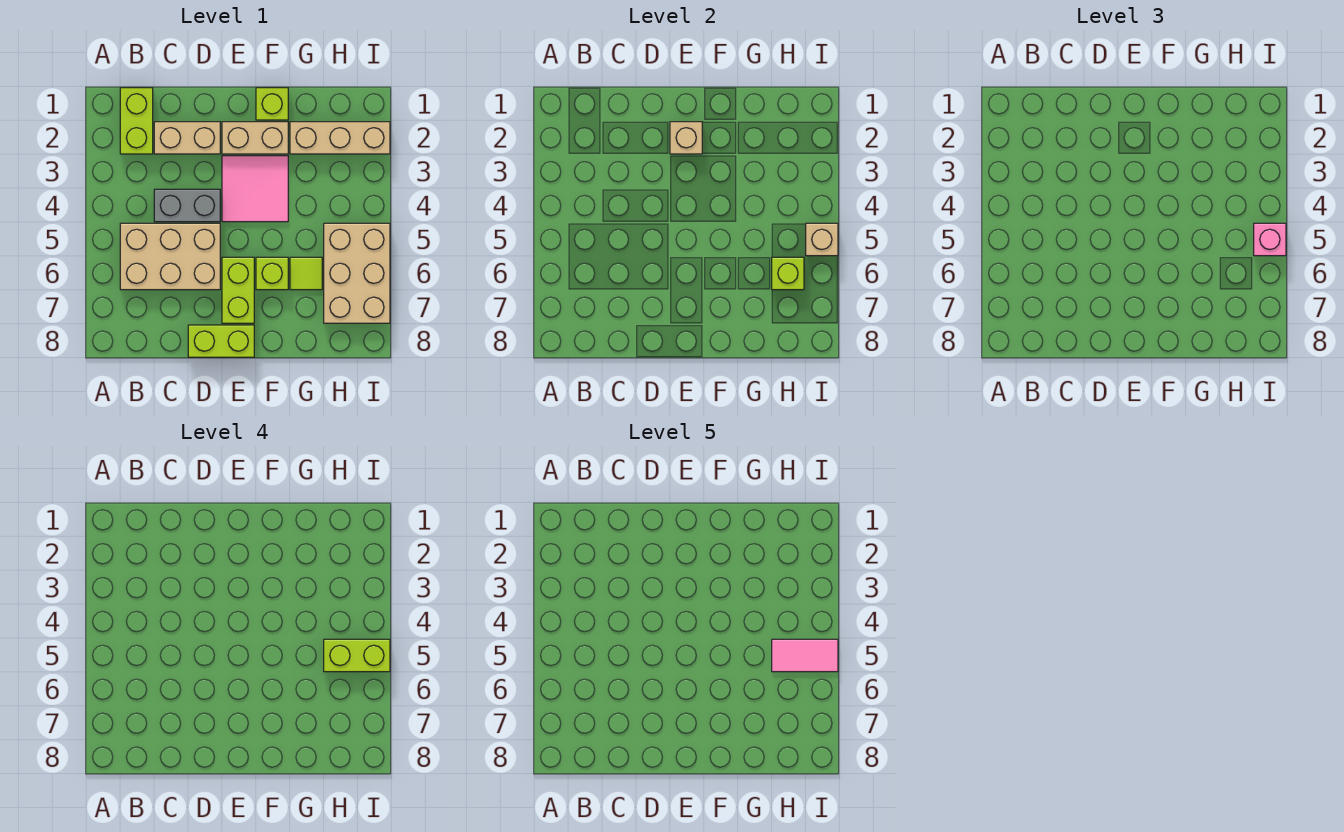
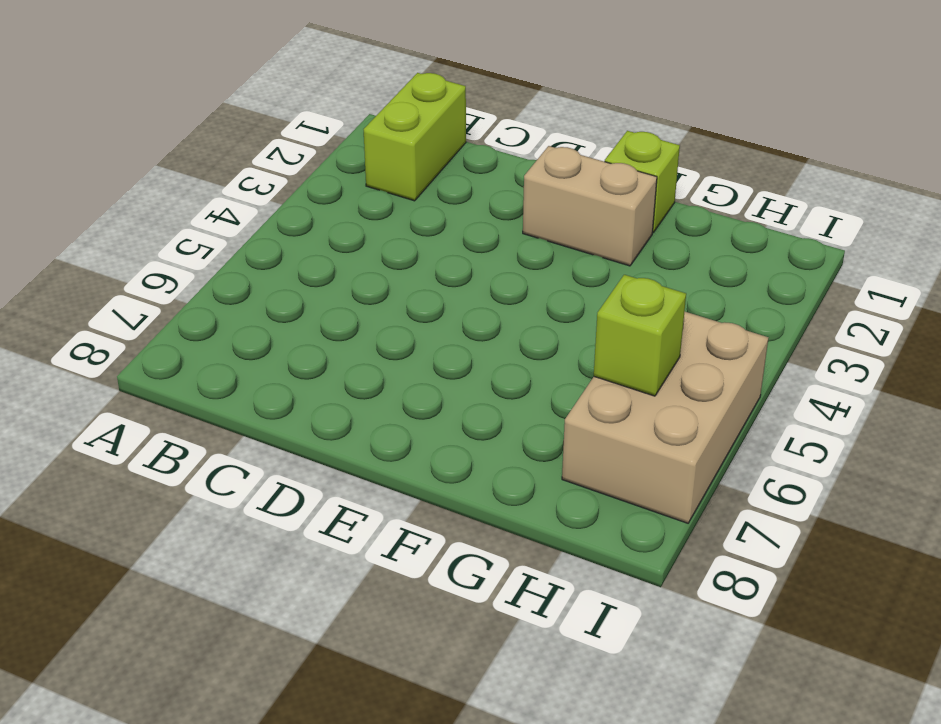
none -> tan brick B5:D6 level 1
none -> tan brick C2:D2 level 1
none -> grey brick C4:D4 level 1

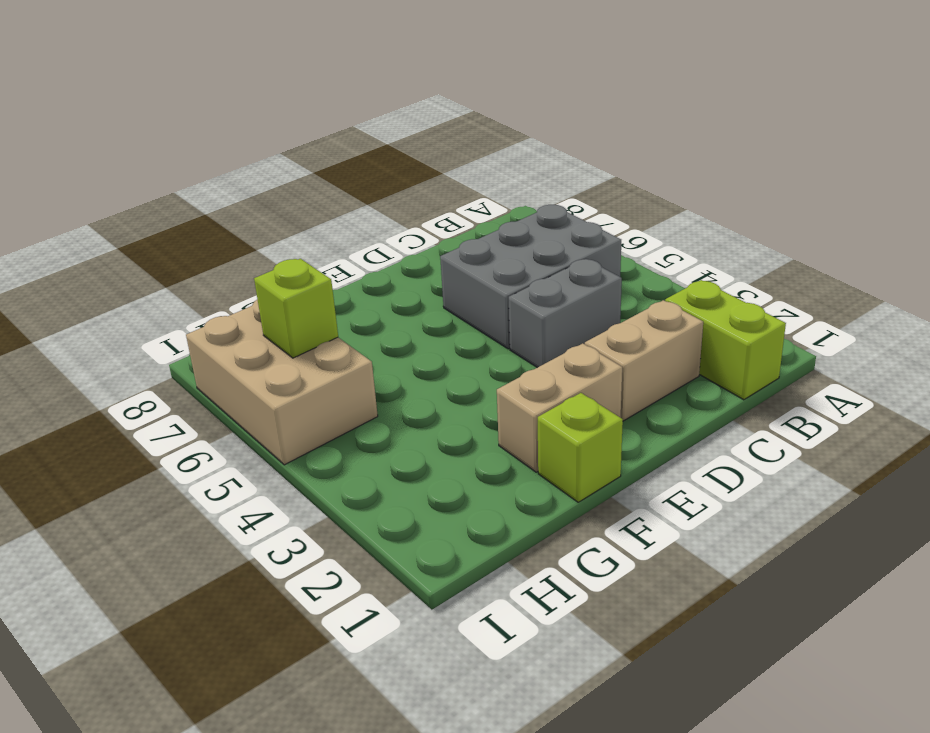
grey brick B5:D6 level 1 -> tan brick B5:D6 level 1
none -> lime brick D8:E8 level 1
none -> pink tile E3:F4 level 1
none -> lime brick E6:E7 level 1

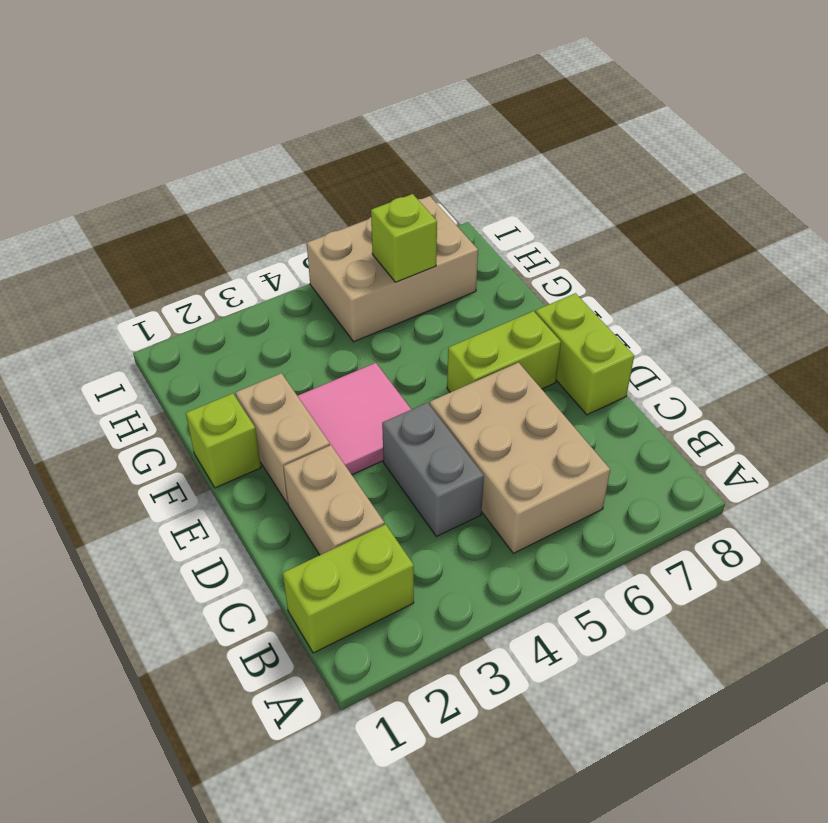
none -> lime brick F6 level 1
none -> tan brick G2:I2 level 1
none -> lime tile G6 level 1

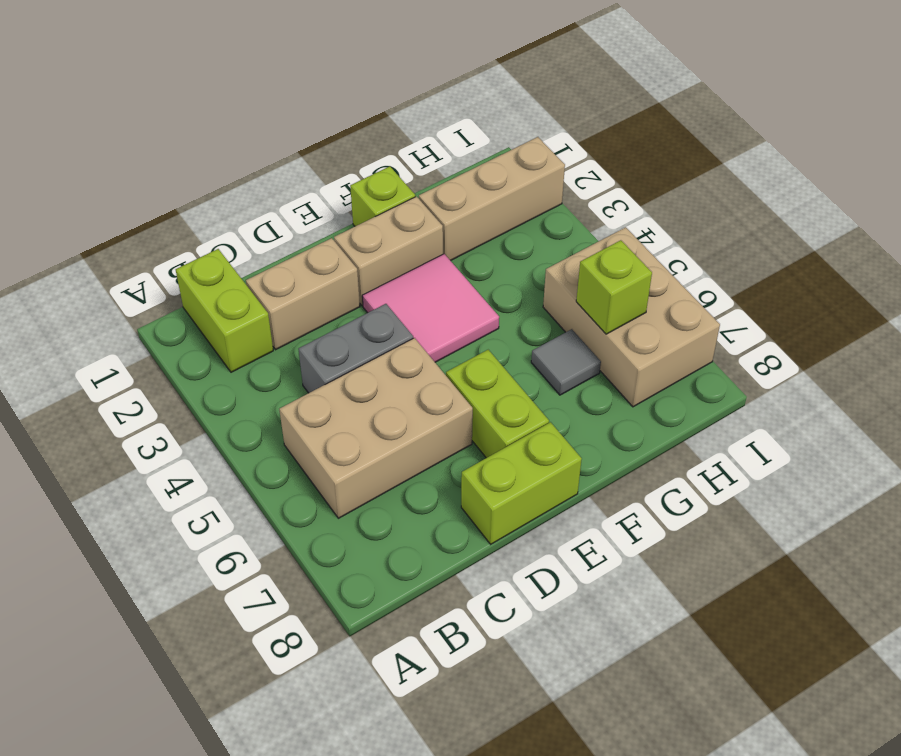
grey tile G6 level 1 -> lime tile G6 level 1
none -> lime brick F6 level 1
none -> tan brick E2 level 2
none -> tan brick I5 level 2

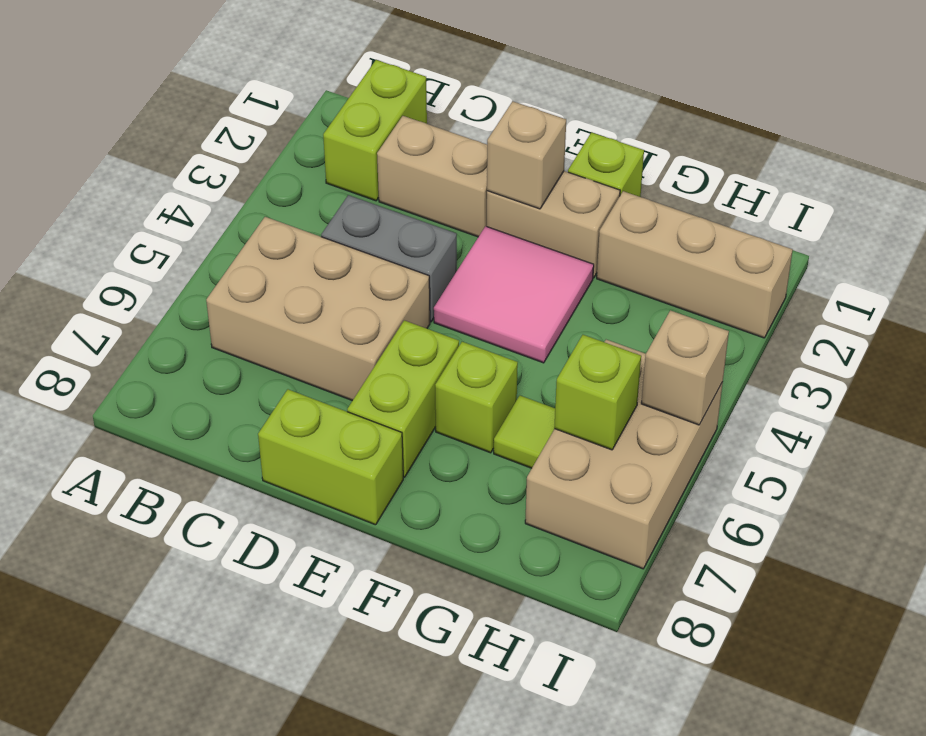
none -> pink brick I5 level 3
none -> lime brick H5:I5 level 4
none -> pink tile H5:I5 level 5

